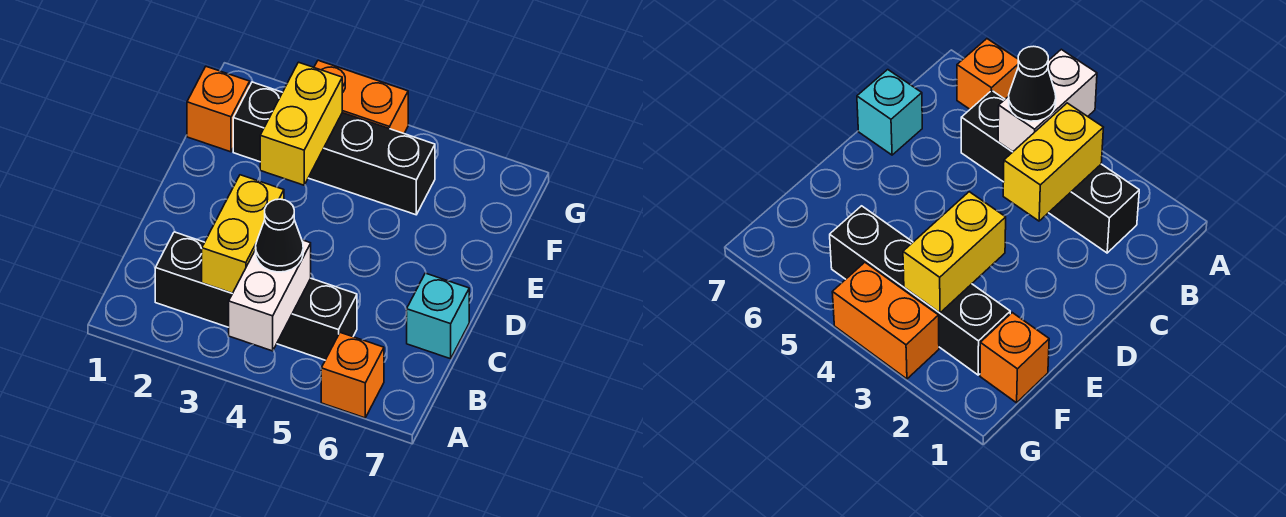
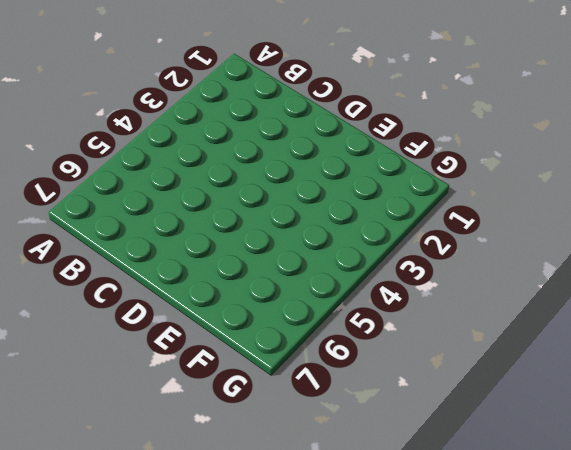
none -> orange brick A6 level 1
none -> black brick B2:B5 level 1

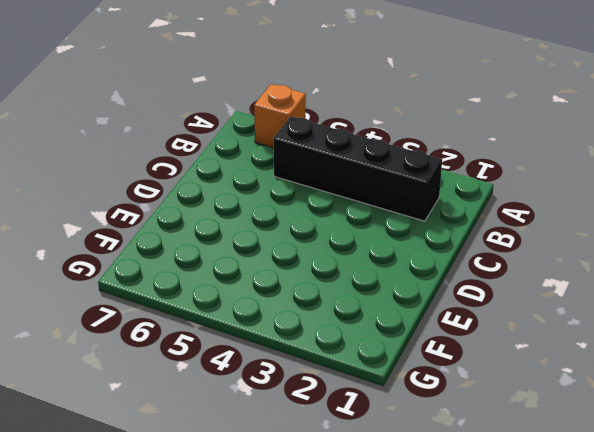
none -> cyan brick C7 level 1
none -> orange brick F1 level 1

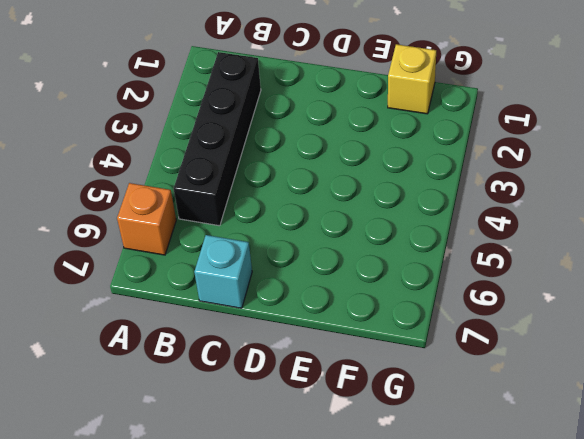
yellow brick F1 level 1 -> orange brick F1 level 1
none -> black brick F2:F5 level 1
none -> orange brick G3:G4 level 1

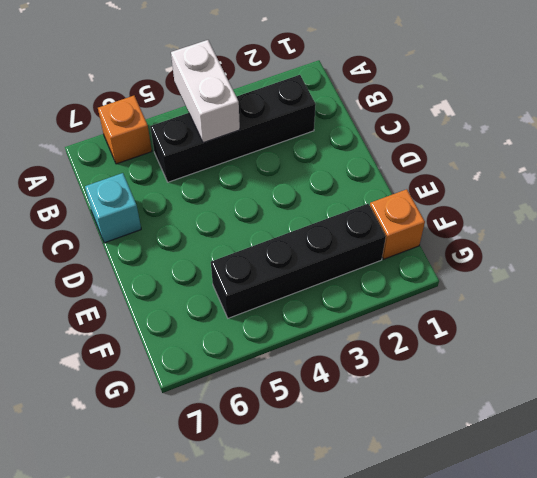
none -> orange brick G3:G4 level 1
none -> yellow brick B3:C3 level 2

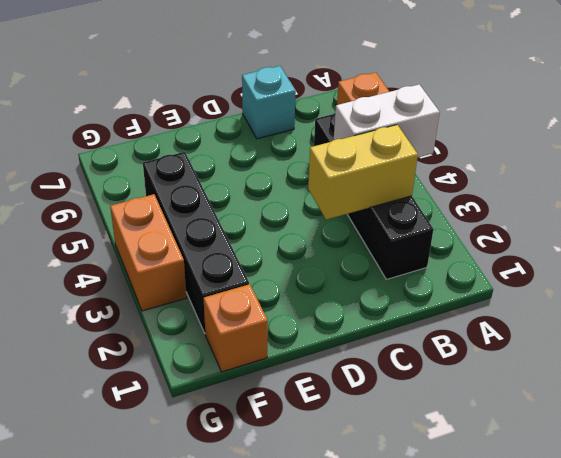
none -> yellow brick E3:F3 level 2
none -> black cone B4 level 3

